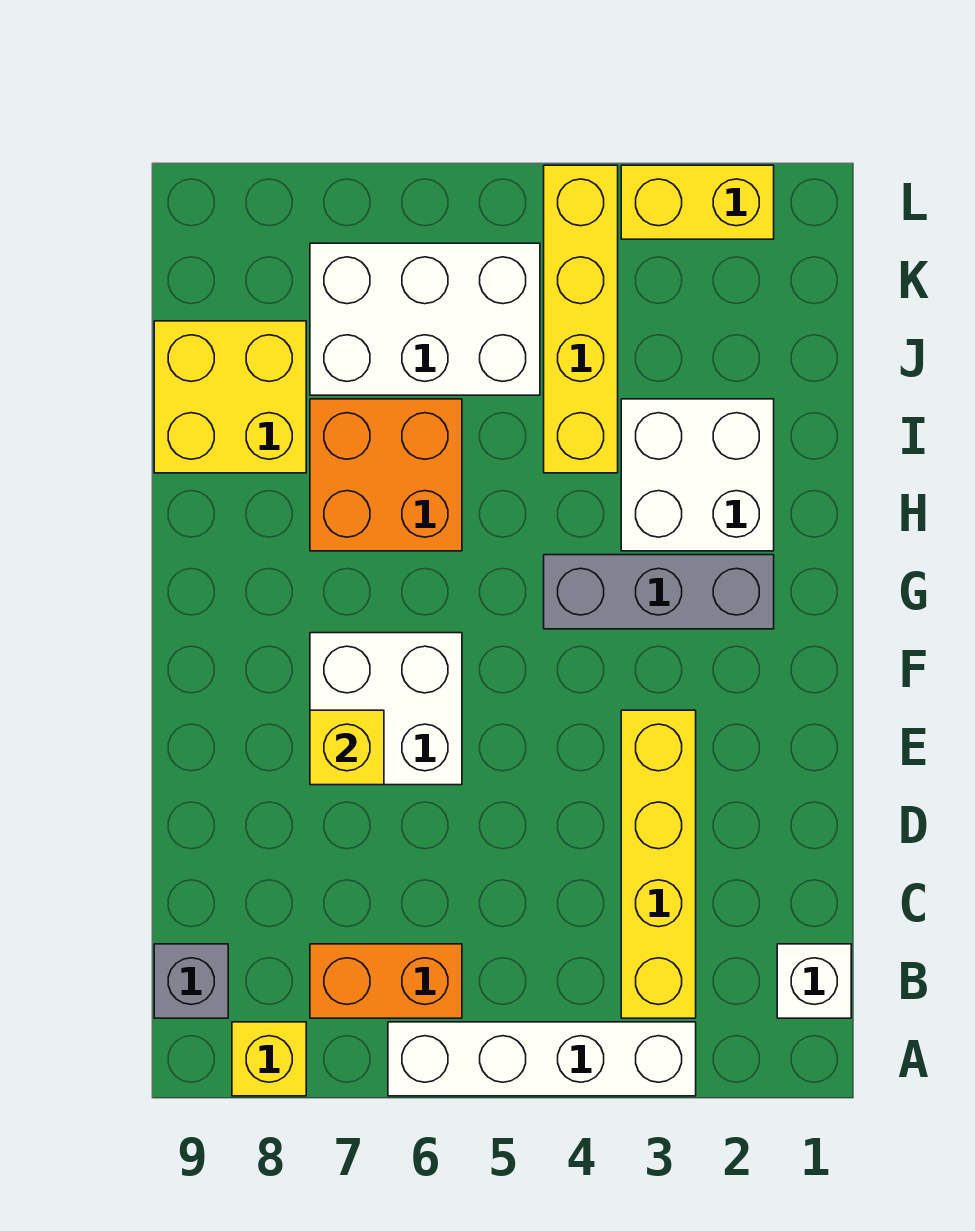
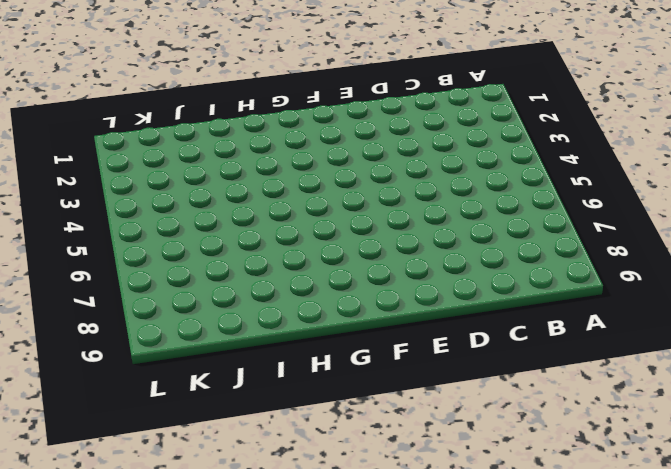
none -> white brick A3:A6 level 1
none -> yellow brick A8 level 1
none -> white brick B1 level 1

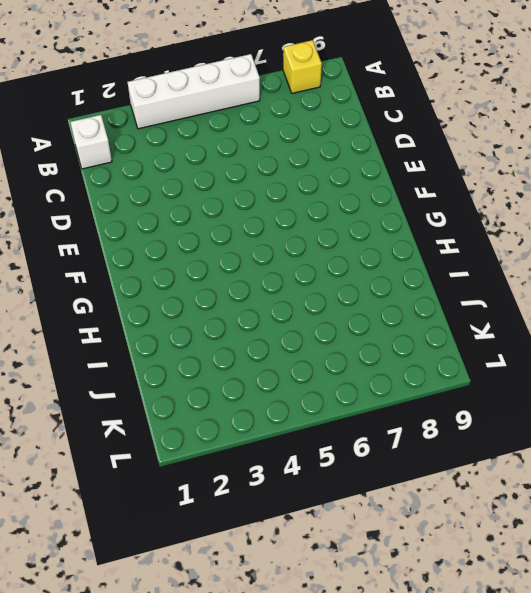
none -> yellow brick B3:E3 level 1
none -> orange brick B6:B7 level 1
none -> grey brick B9 level 1

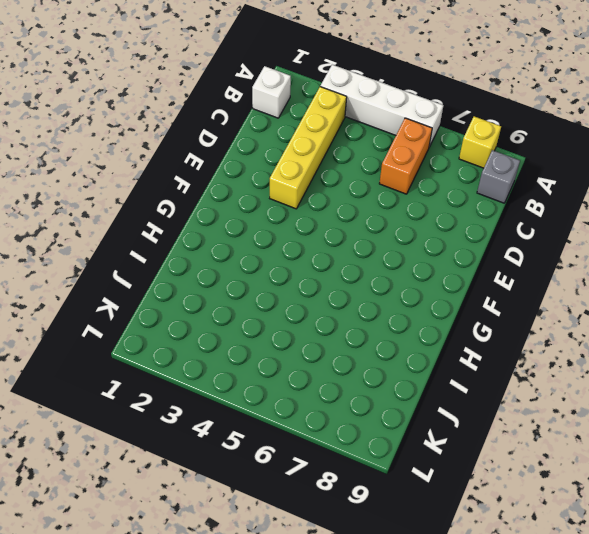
orange brick B6:C6 level 1 -> orange brick B6:B7 level 1
none -> white brick E6:F7 level 1
none -> grey brick G2:G4 level 1
none -> white brick H2:I3 level 1

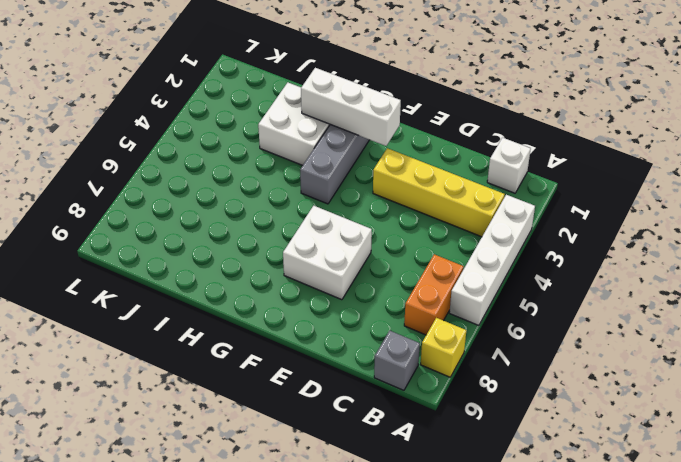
white brick F2:H2 level 2 -> none
none -> orange brick H6:I7 level 1
none -> yellow brick I4:L4 level 1
none -> yellow brick I8:J9 level 1

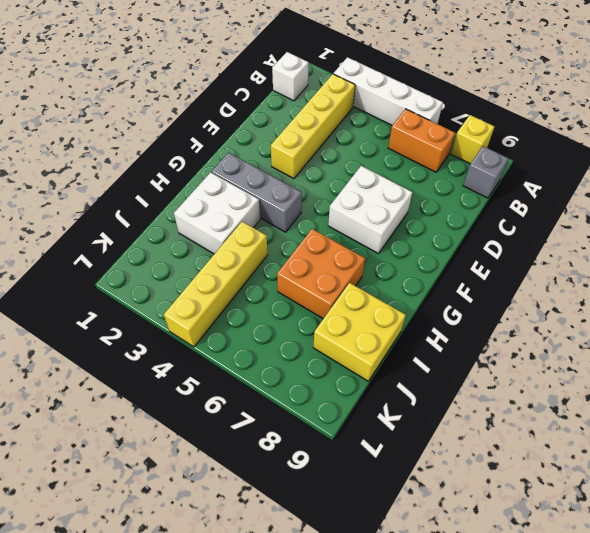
none -> white brick J5:K7 level 1
none -> yellow brick L2:L3 level 1
none -> yellow brick E7 level 2

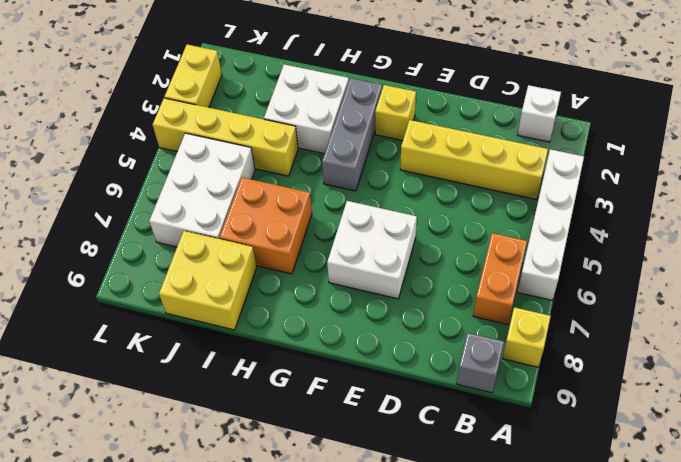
yellow brick F2 level 1 -> yellow brick E7 level 2

